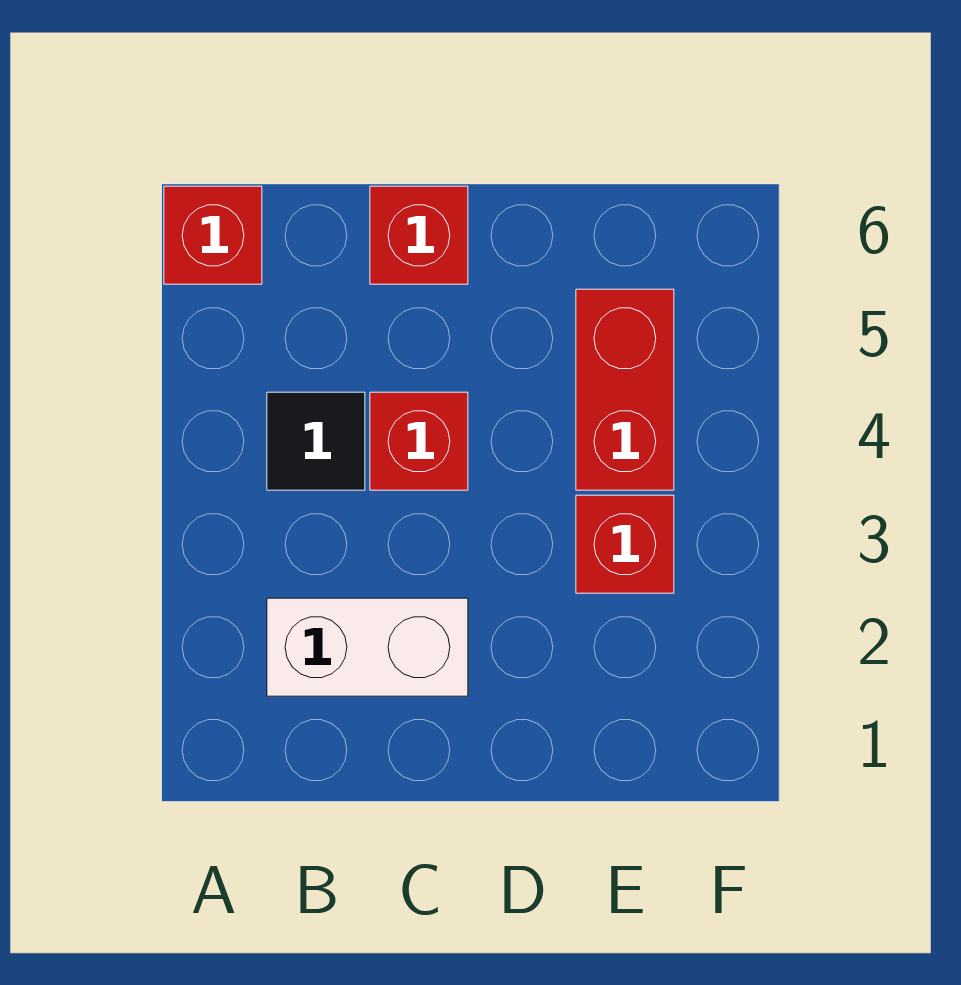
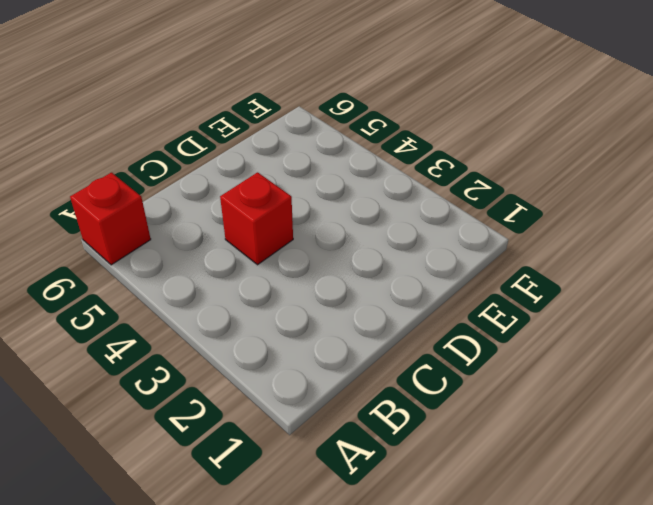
none -> white brick B2:C2 level 1
none -> black tile B4 level 1

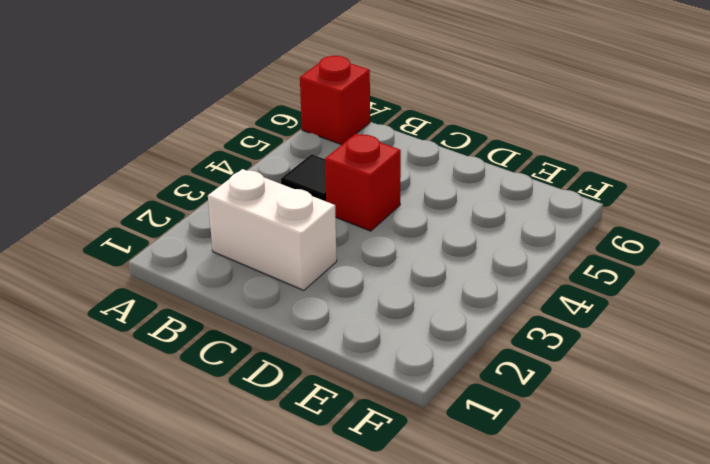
none -> red brick C6 level 1
none -> red brick E3 level 1

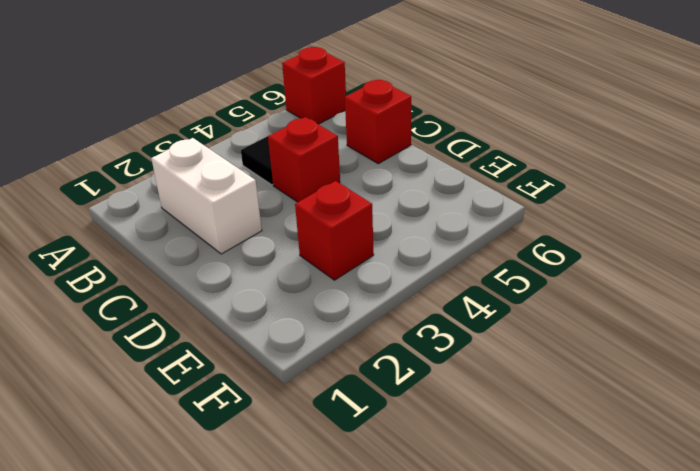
none -> red brick E4:E5 level 1

